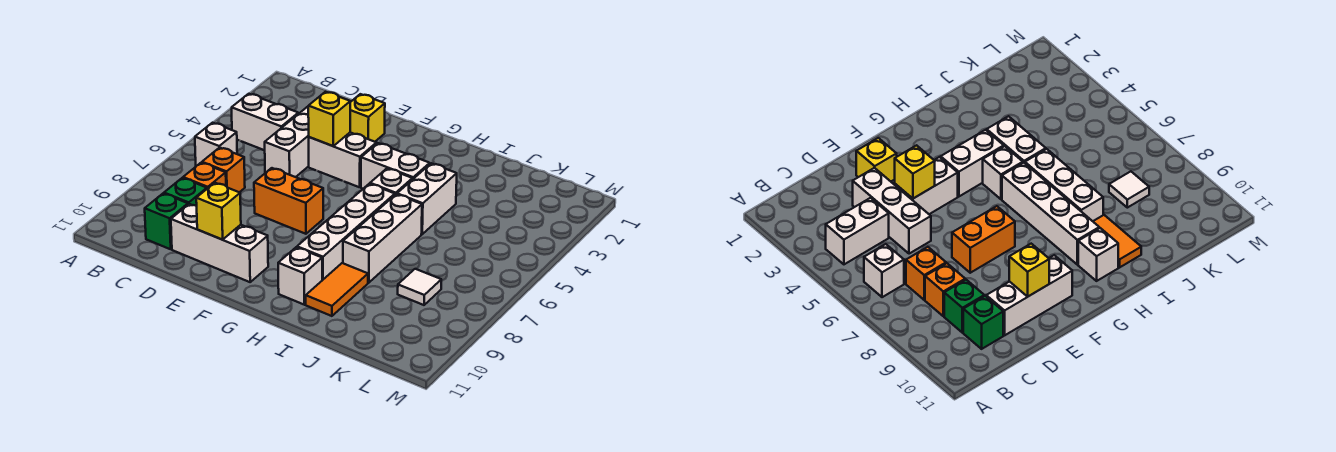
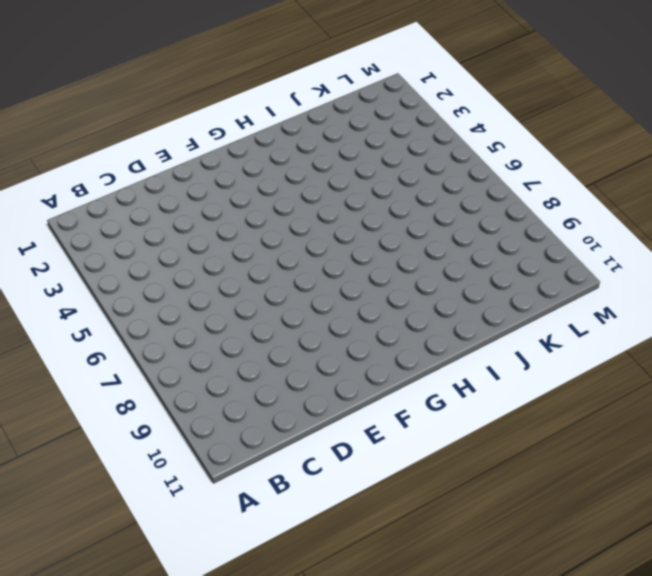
none -> white brick B4:C4 level 1
none -> white brick B6 level 1
none -> orange brick C7 level 1

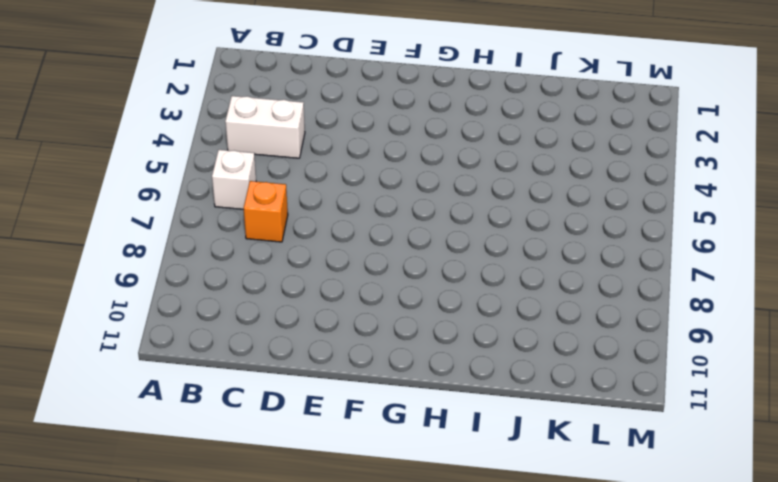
none -> orange brick C8 level 1
none -> green brick C9 level 1
none -> green brick C10 level 1

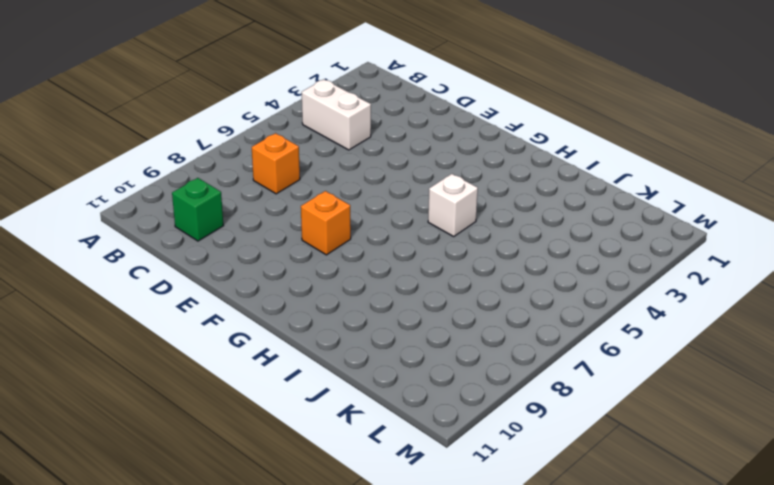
orange brick F8 level 1 -> orange brick C8 level 1
none -> white brick B6 level 1
none -> green brick C9 level 1
none -> white brick D3:D5 level 1

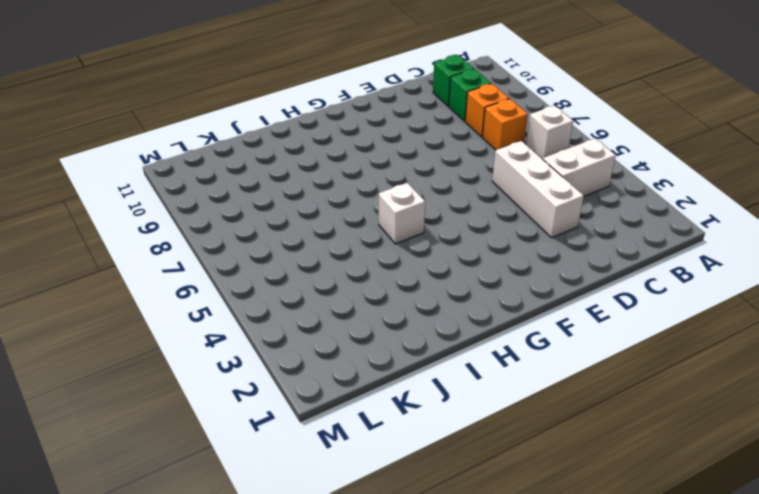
none -> white brick D10:F10 level 1
none -> yellow brick E2 level 1
none -> white brick E4:F4 level 1

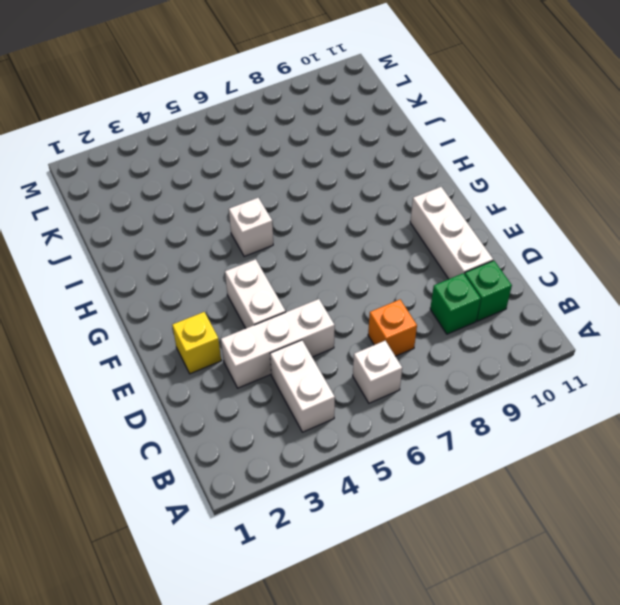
none -> orange brick C8 level 1
none -> orange brick E7:F7 level 1
none -> white brick G4:H4 level 1

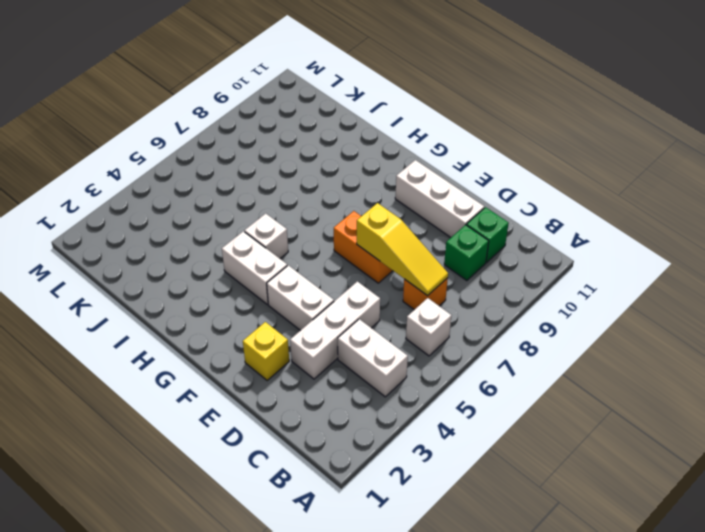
yellow slope C7:E7 level 2 top E -> none
none -> orange brick C8 level 1
none -> white brick H6:H9 level 1
none -> white brick H10 level 1

